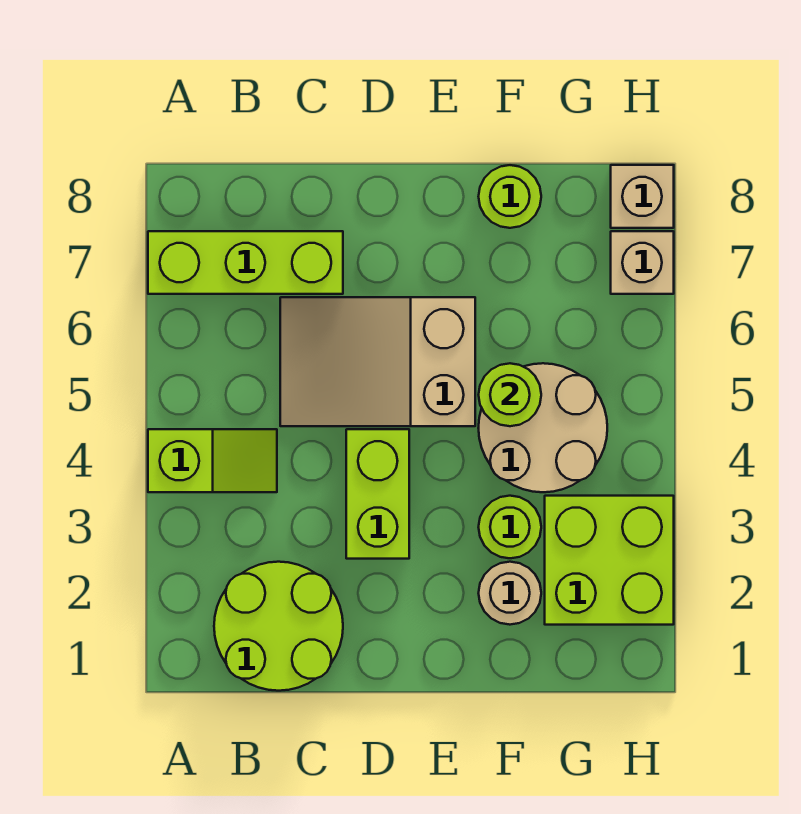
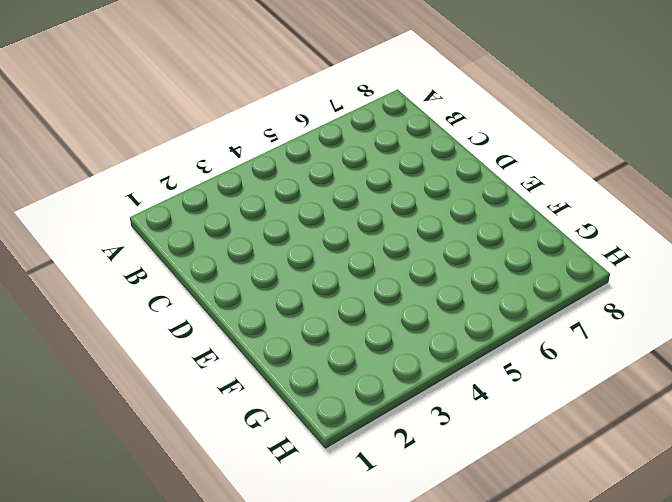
none -> lime slope A4:B4 level 1 top A
none -> lime brick A7:C7 level 1
none -> lime round brick B1:C2 level 1

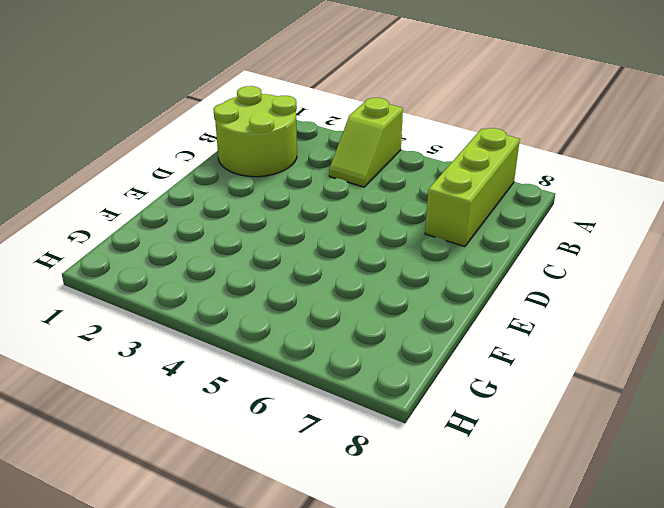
none -> tan slope C5:E6 level 1 top E
none -> lime brick D3:D4 level 1
none -> tan round brick F2 level 1

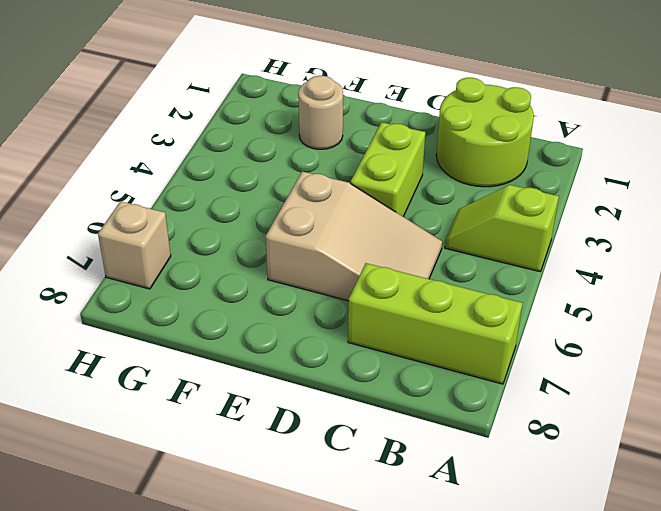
none -> lime round brick F3 level 1
none -> tan round brick F4:G5 level 1
none -> lime round brick F8 level 1

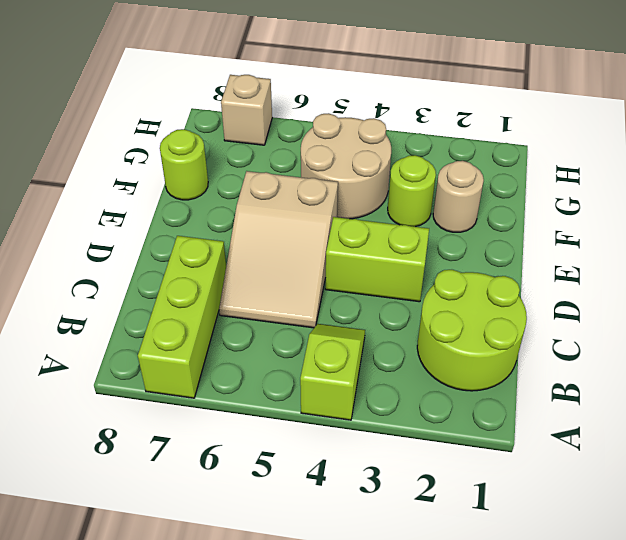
none -> lime brick G2:H3 level 1
none -> tan brick H8 level 1
none -> lime round brick F5 level 2

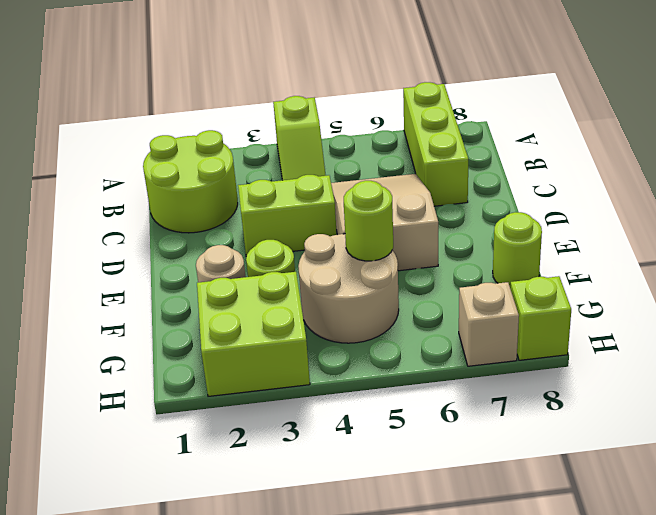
lime brick H8 level 1 -> tan brick H8 level 1

